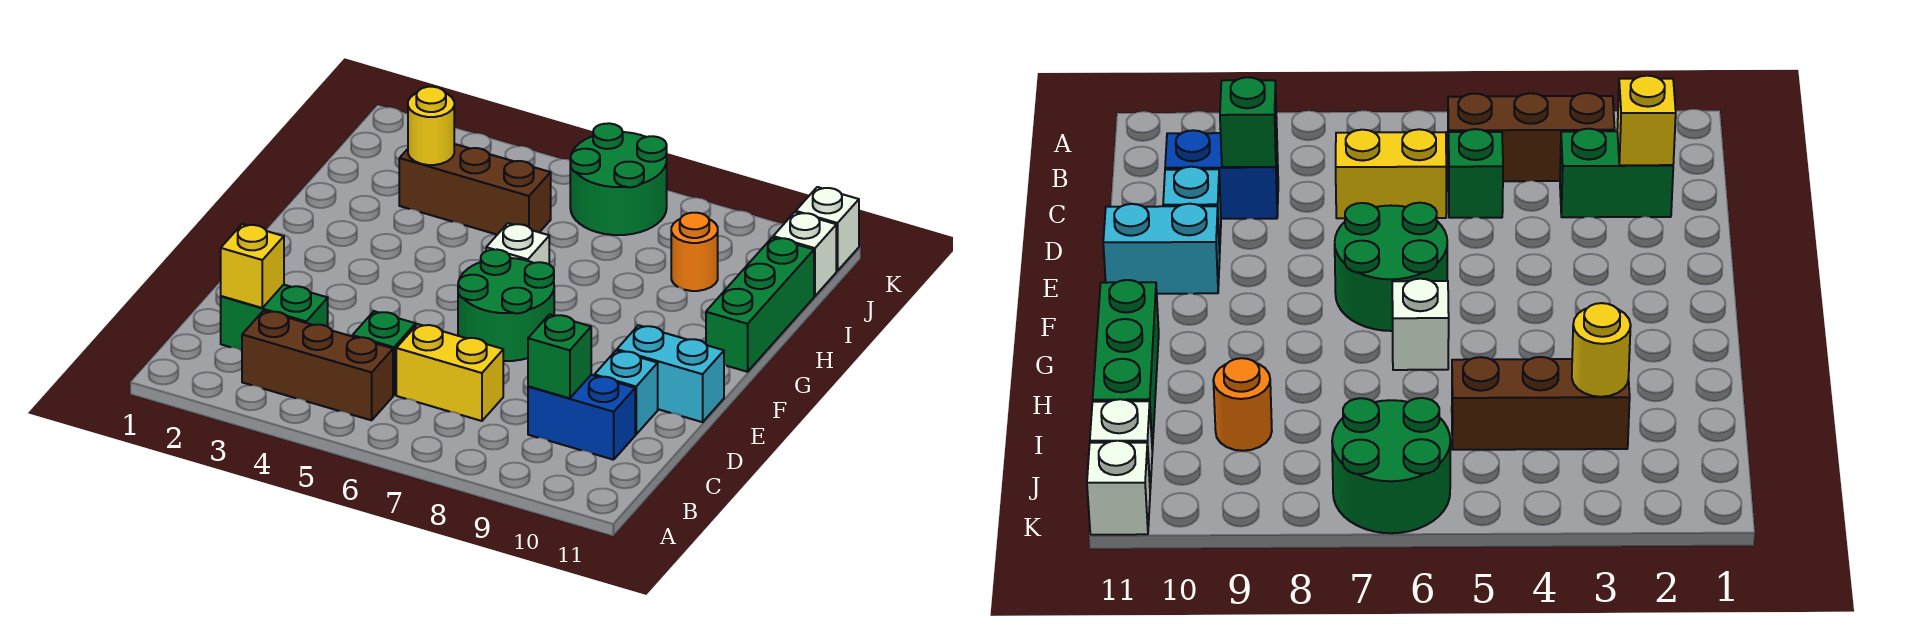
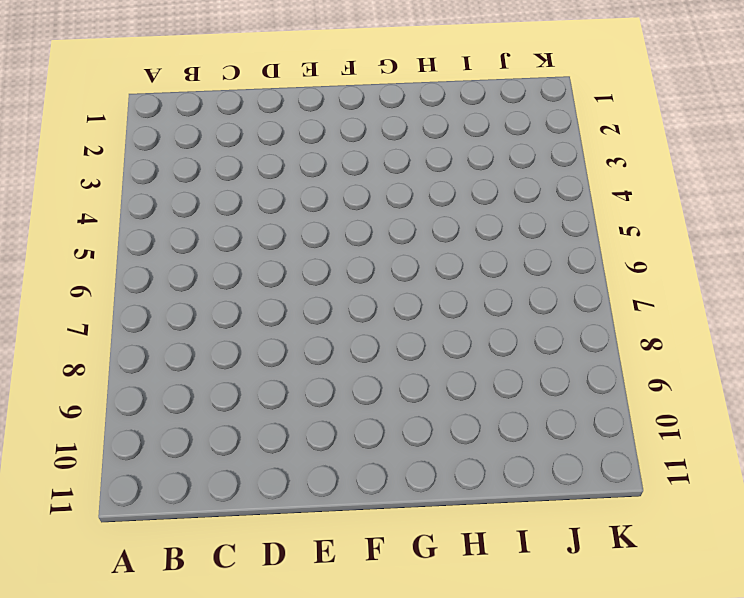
none -> brown brick B3:B5 level 1
none -> green brick C2:C3 level 1
none -> green brick C5 level 1

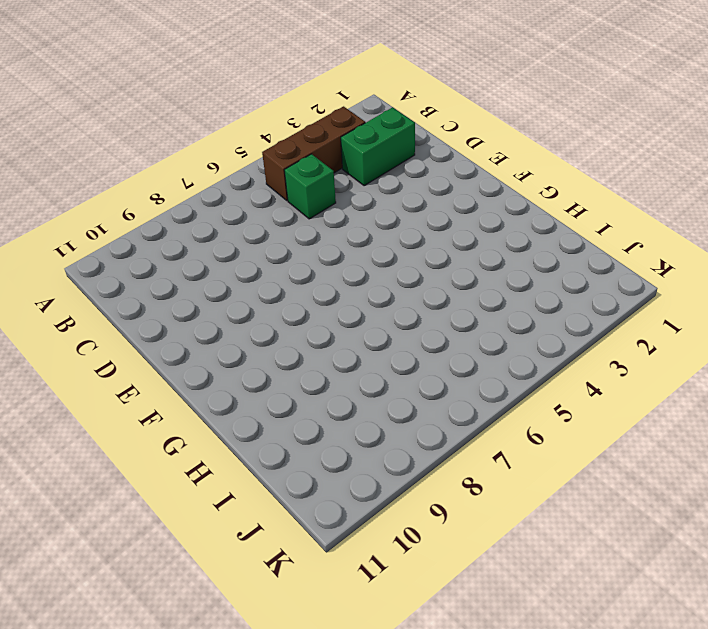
none -> yellow brick C6:C7 level 1
none -> blue brick C9:C10 level 1
none -> cyan brick D10 level 1

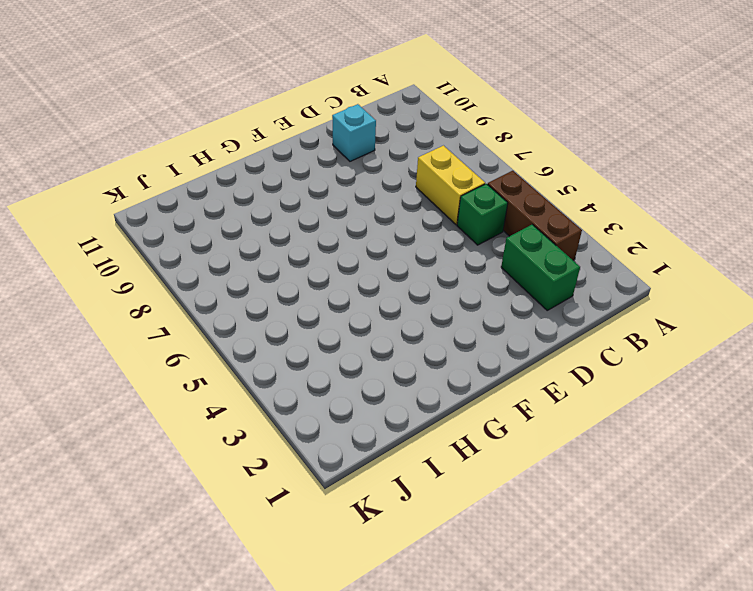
none -> blue brick C9:C10 level 1
none -> green round brick E6:F7 level 1
none -> cyan brick E10:E11 level 1

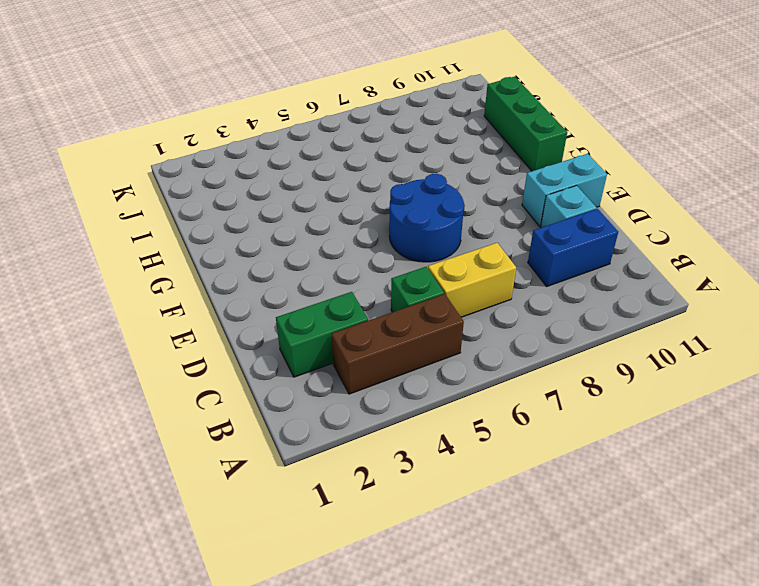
blue round brick E6:F7 level 1 -> green round brick E6:F7 level 1
none -> white brick G6 level 1
none -> brown brick I3:I5 level 1
none -> orange round brick I9 level 1

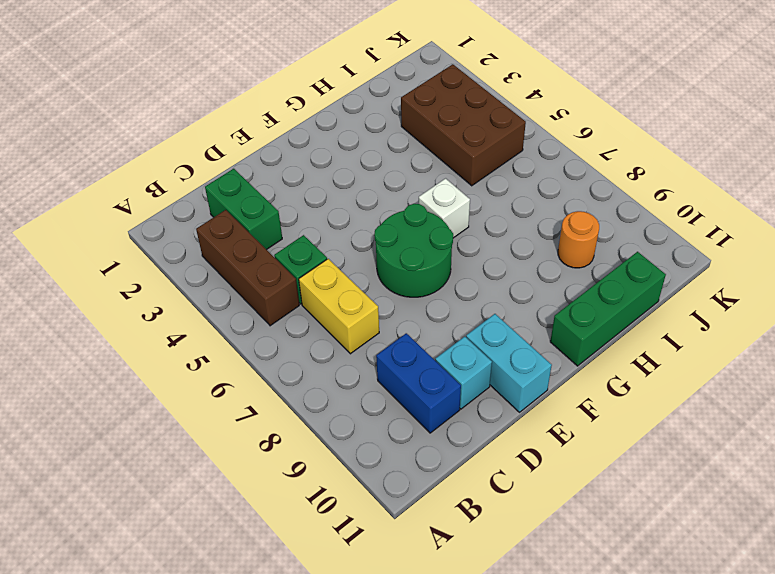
brown brick I3:J5 level 1 -> brown brick I3:I5 level 1
none -> green round brick J6:K7 level 1
none -> white brick J11 level 1
none -> white brick K11 level 1

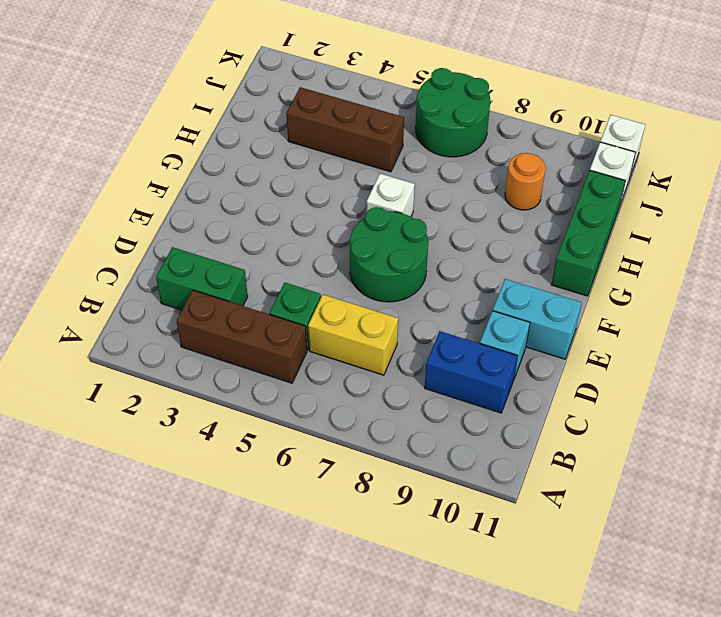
none -> yellow brick C2 level 2
none -> green brick C9 level 2
none -> yellow round brick I3 level 2

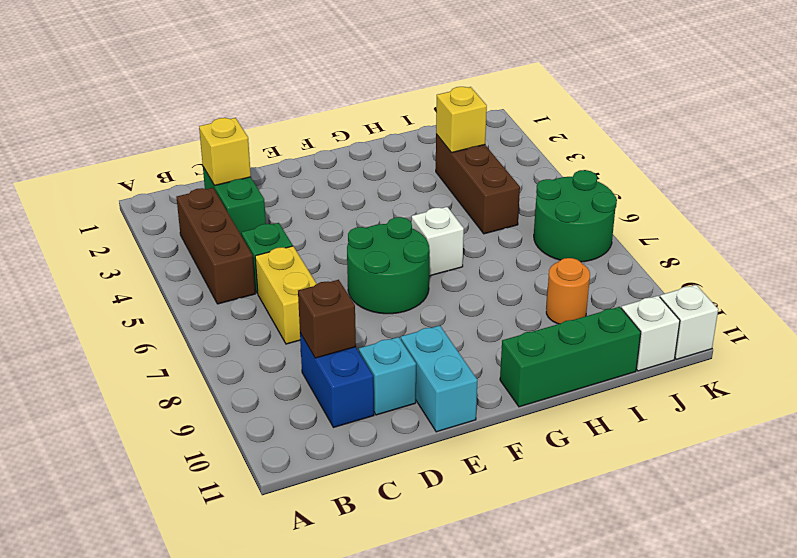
brown brick C9 level 2 -> green brick C9 level 2
yellow brick I3 level 2 -> yellow round brick I3 level 2

